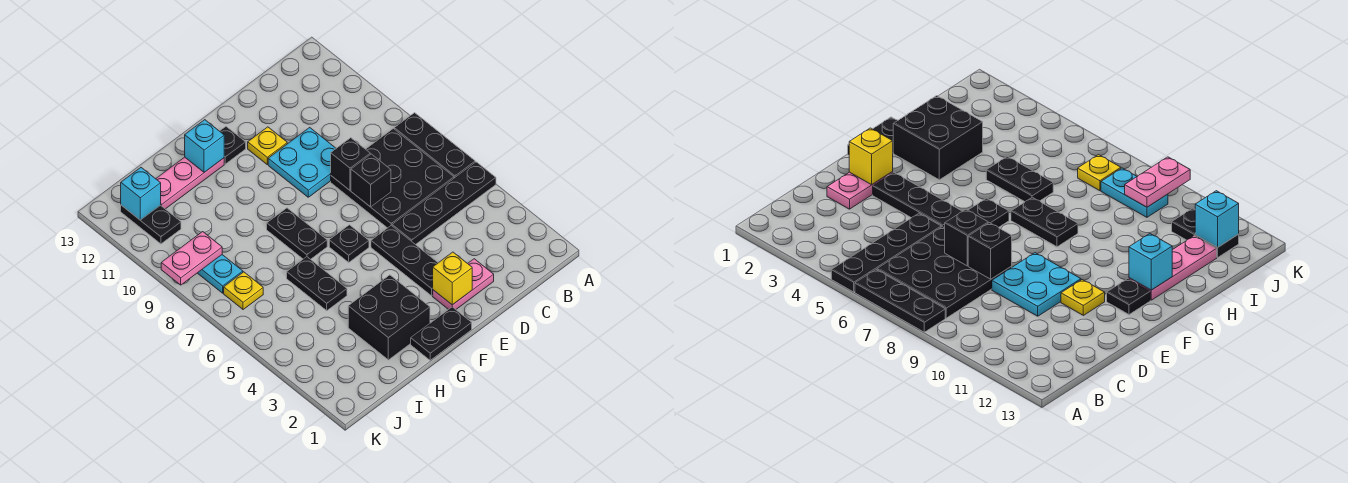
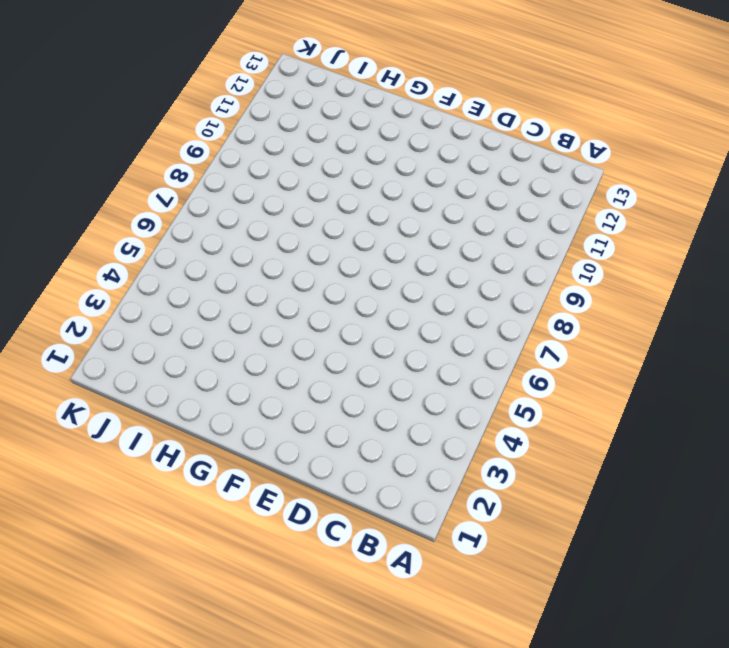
none -> black plate A5:D5 level 1
none -> black plate A6:A8 level 1
none -> black plate B6:D8 level 1

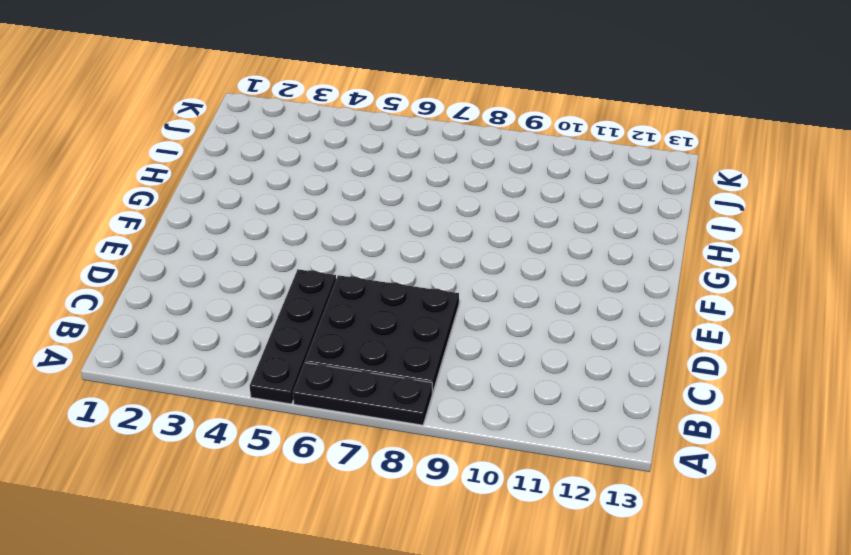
none -> pink plate D2:E2 level 1
none -> cyan plate D9:E10 level 1
none -> black plate E3:E5 level 1

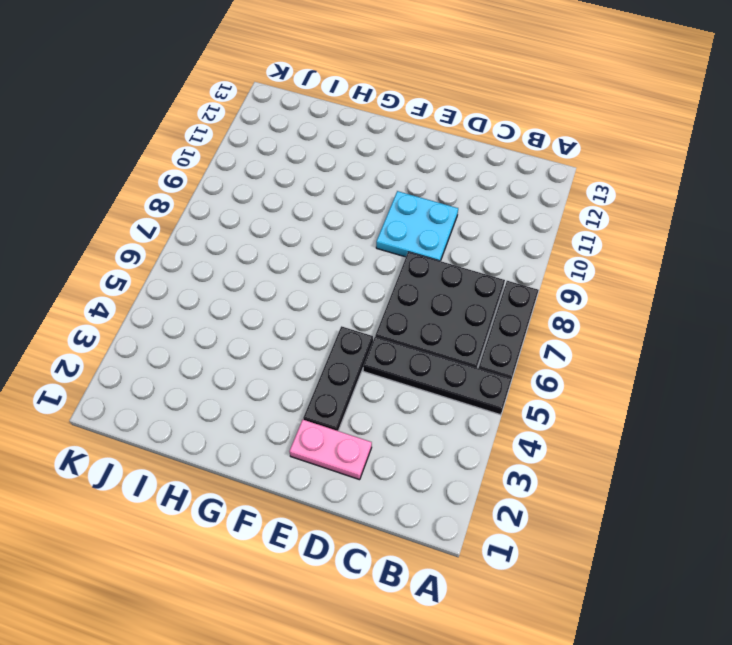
none -> yellow plate E11 level 1
none -> black plate F1:G1 level 1
none -> black plate F6 level 1

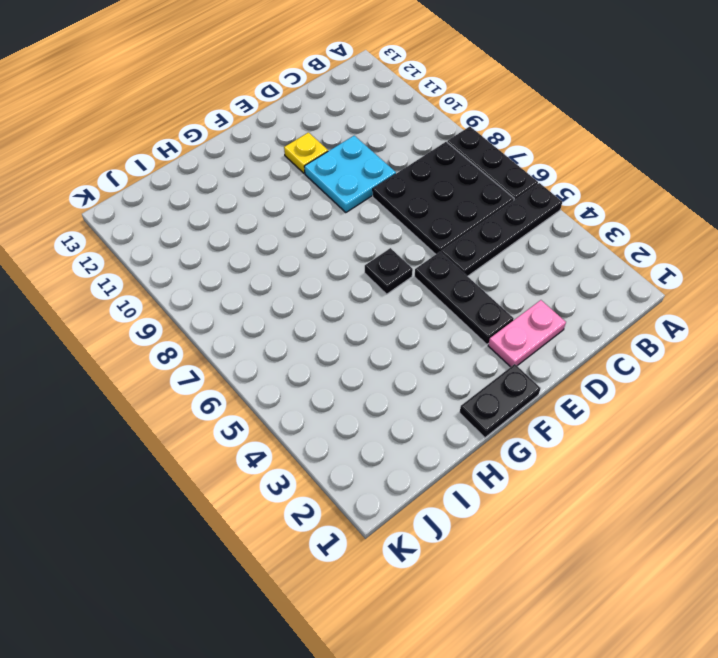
none -> black plate F12 level 1
none -> black brick G2:H3 level 1
none -> black plate G7:G8 level 1

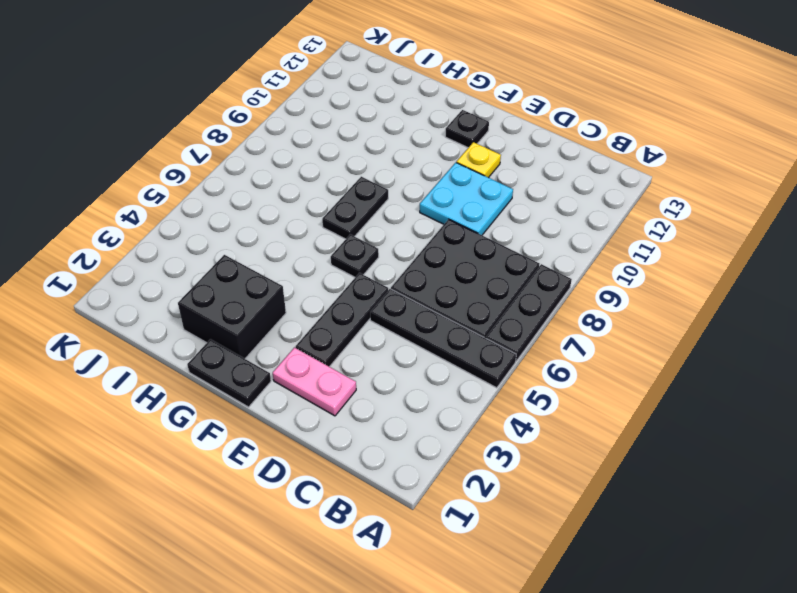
none -> pink plate G12:I12 level 1
none -> black plate H5:H6 level 1
none -> yellow plate J7 level 1

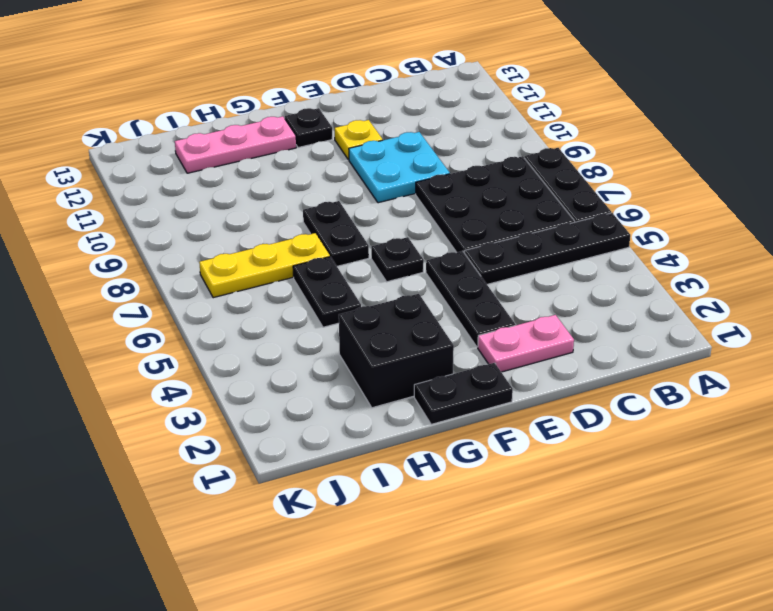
yellow plate H7:J7 level 1 -> yellow plate J7 level 1
none -> cyan plate J8:J9 level 1
none -> black plate J11:J12 level 1
none -> black brick D7 level 2

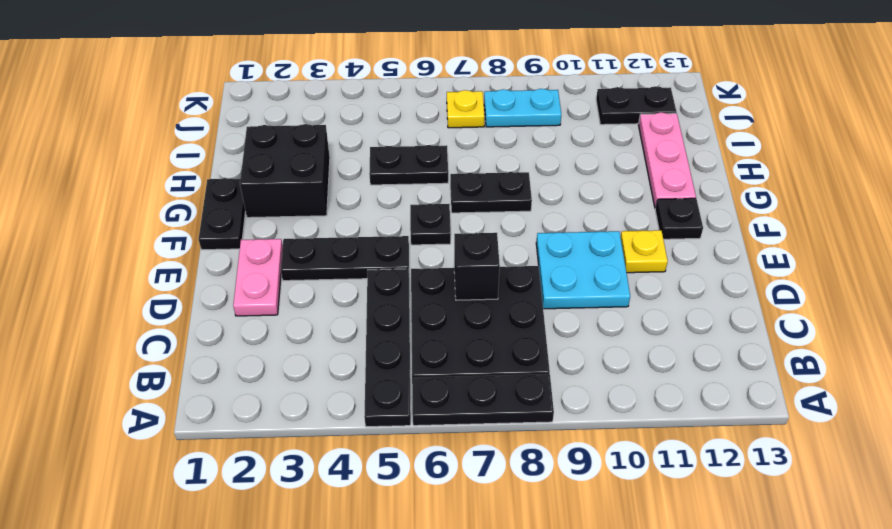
none -> black brick D8 level 2
none -> yellow brick E2 level 2
none -> cyan brick G12 level 2

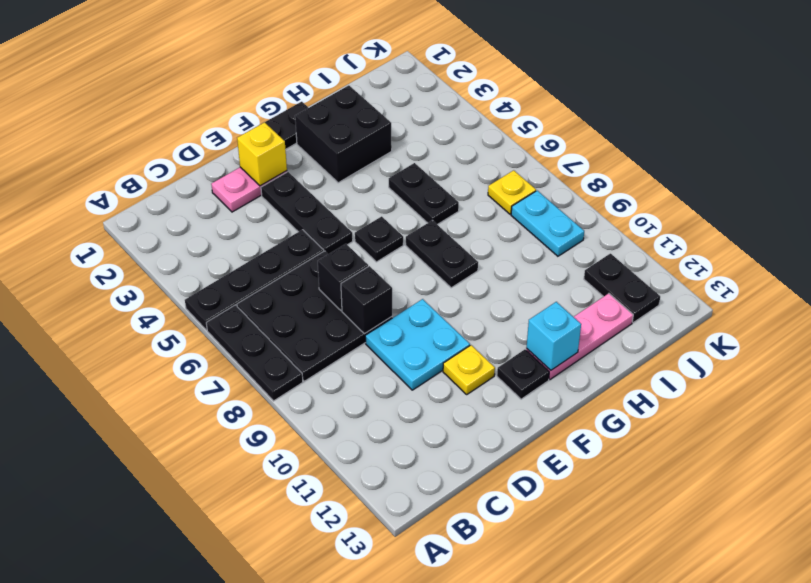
none -> pink plate J9:K9 level 2
none -> cyan brick J12 level 2

